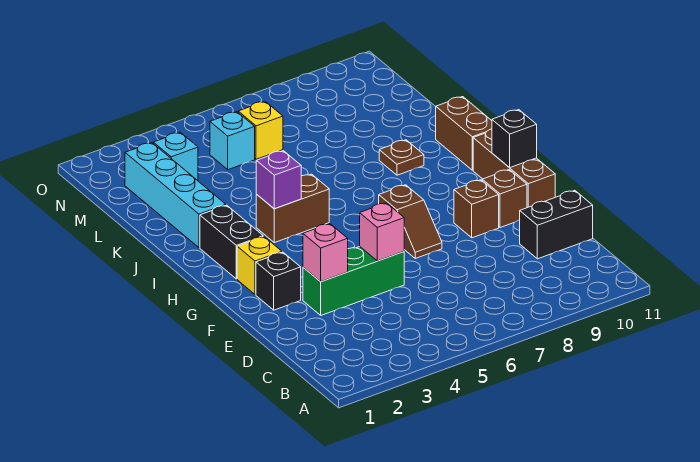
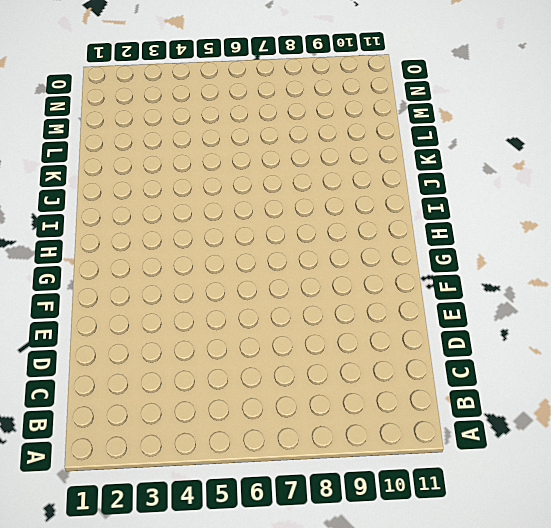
none -> black brick D10:D11 level 1
none -> green brick E3:E5 level 1
none -> black brick F2 level 1

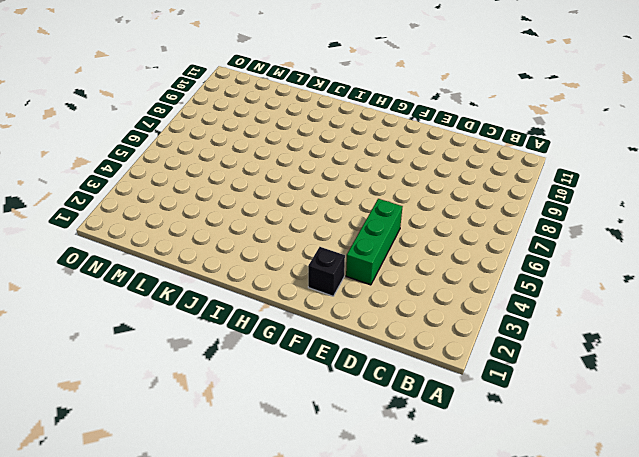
none -> black brick D10:D11 level 1
none -> brown slope F7:G7 level 1 top G
none -> brown brick F9 level 1

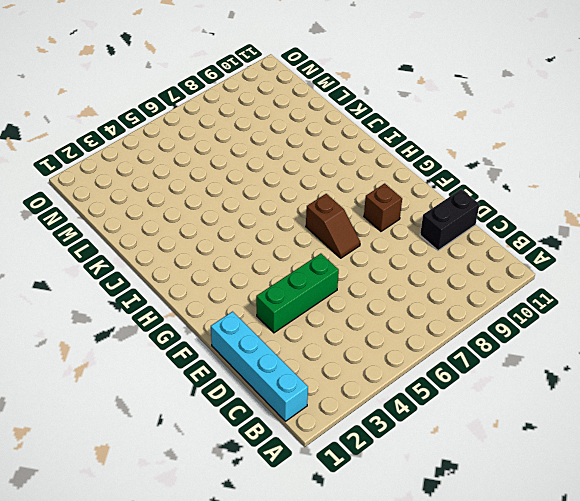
cyan brick B1:E1 level 1 -> cyan brick J2:M2 level 1
none -> black brick F2 level 1
none -> brown brick F10 level 1
none -> brown brick F11:H11 level 1

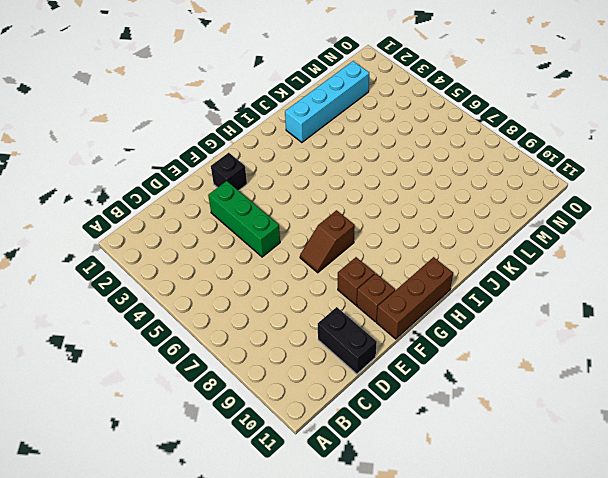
none -> yellow brick G2 level 1
none -> black brick H2:I2 level 1
none -> brown brick I4:I5 level 1

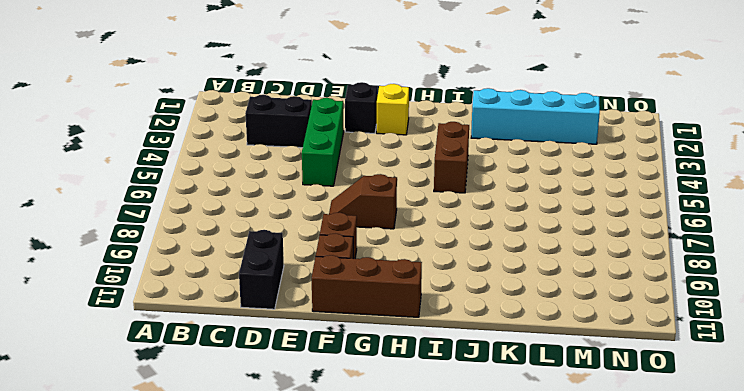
black brick C3:D3 level 1 -> black brick H2:I2 level 1
none -> brown brick I11:J11 level 1
none -> brown plate J9 level 1
none -> cyan brick M3 level 1

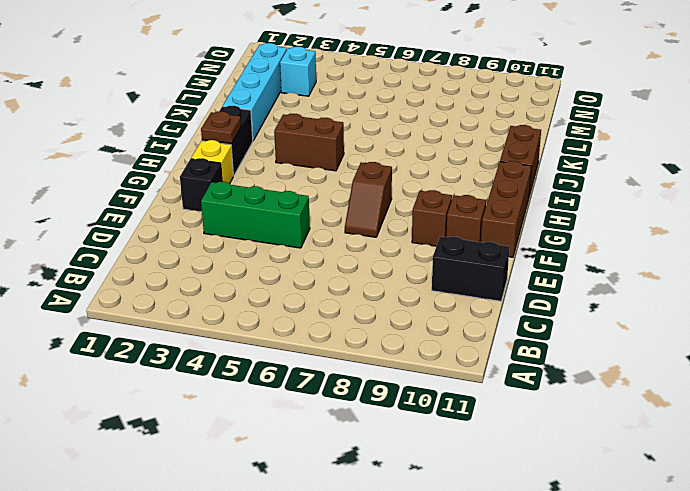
brown plate H2 level 2 -> brown plate J9 level 1
none -> cyan brick M5 level 1
none -> yellow brick M6 level 1
none -> pink brick E3 level 2

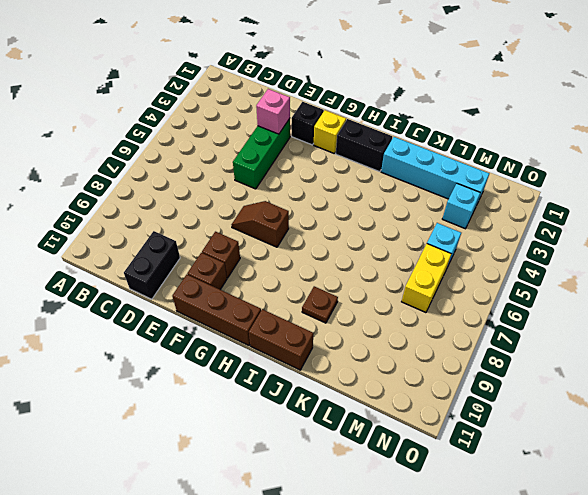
yellow brick M6:M7 level 1 -> yellow brick M6 level 1
none -> brown brick I4:I5 level 1
none -> pink brick E5 level 2
none -> black brick G11 level 2

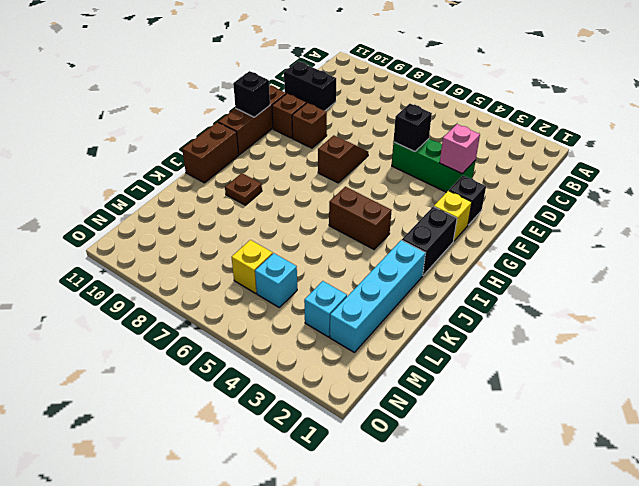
black brick E5 level 2 -> pink brick E5 level 2
none -> purple brick I4 level 2

